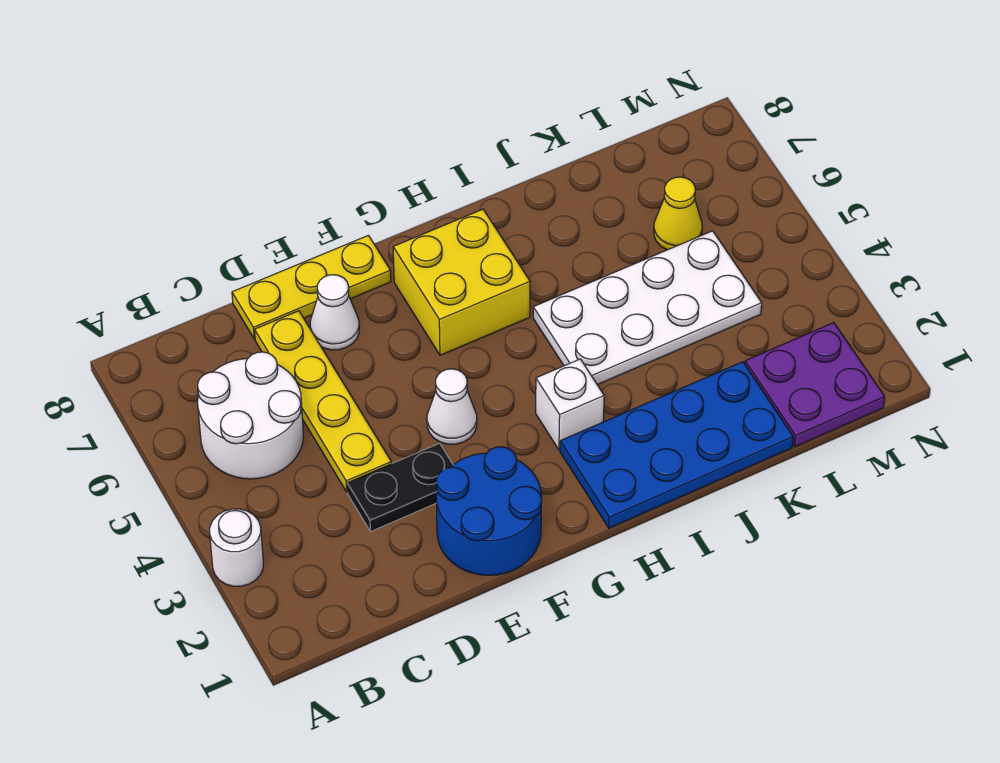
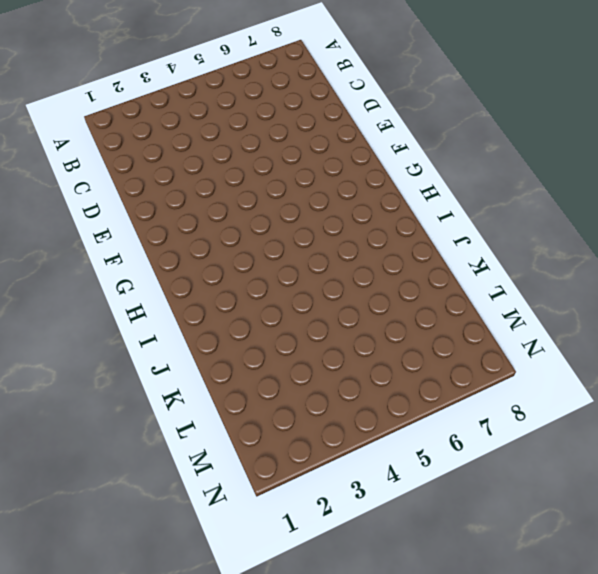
none -> white round brick A3 level 1
none -> white round brick B5:C6 level 1
none -> black plate D3:E3 level 1

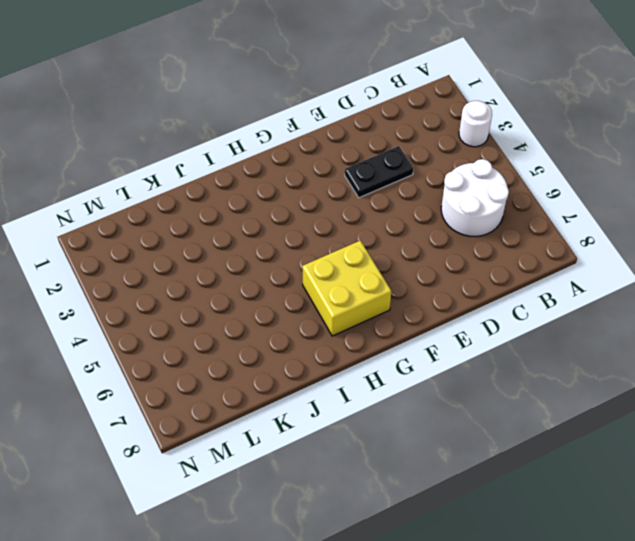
none -> yellow plate D4:D7 level 1
none -> yellow plate D8:F8 level 1
none -> blue round brick E1:F2 level 1

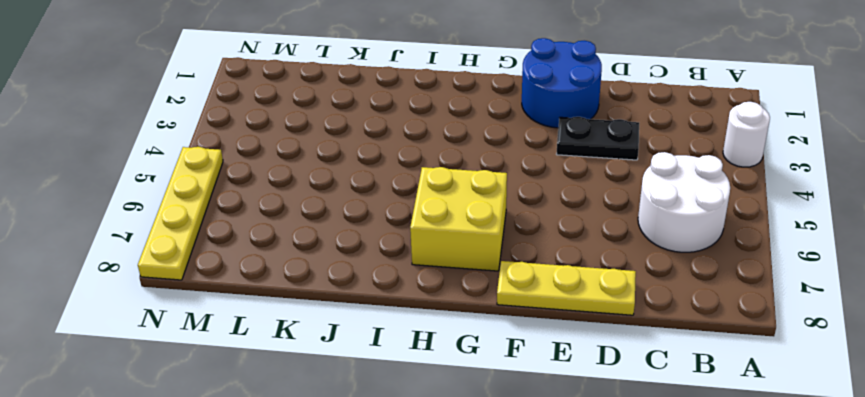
yellow plate N5:N8 level 1 -> yellow plate D4:D7 level 1
none -> white cone E7 level 1
none -> white cone F4 level 1
none -> blue plate H1:K2 level 1

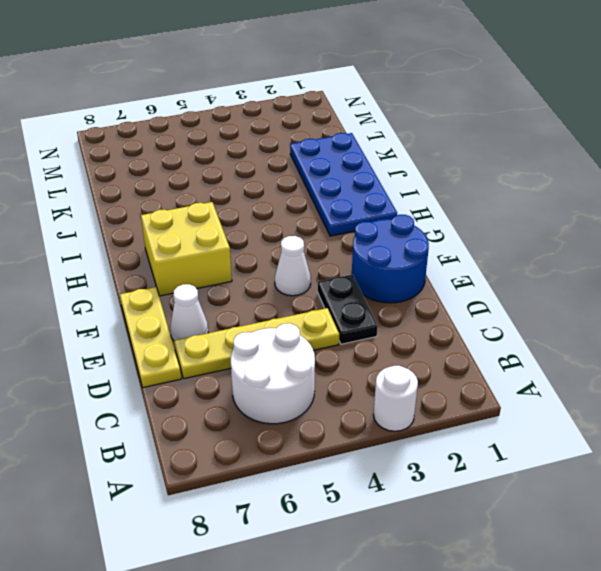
none -> white brick H3 level 1
none -> white plate I4:L5 level 1
none -> purple plate L1:M2 level 1

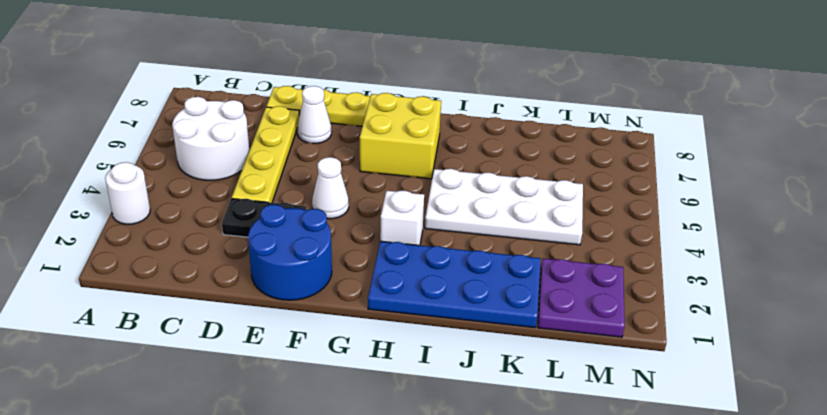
none -> yellow cone L6 level 1

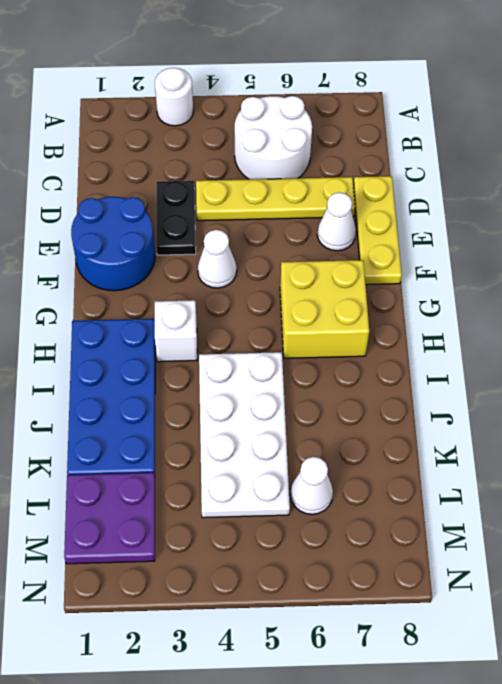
white cone L6 level 1 -> yellow cone L6 level 1

